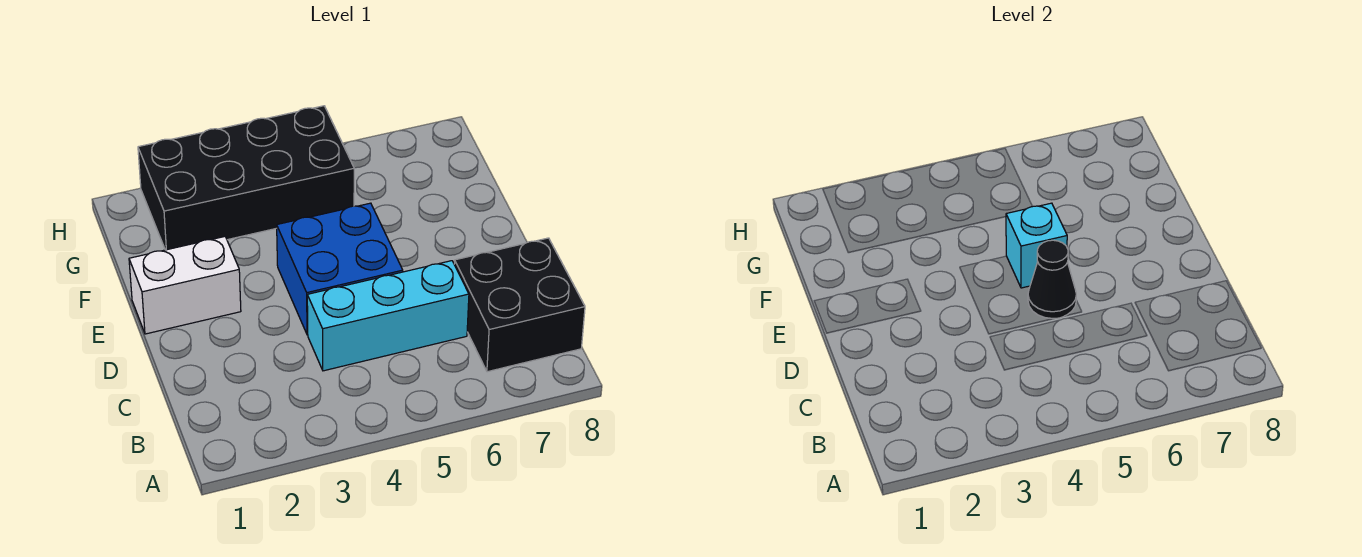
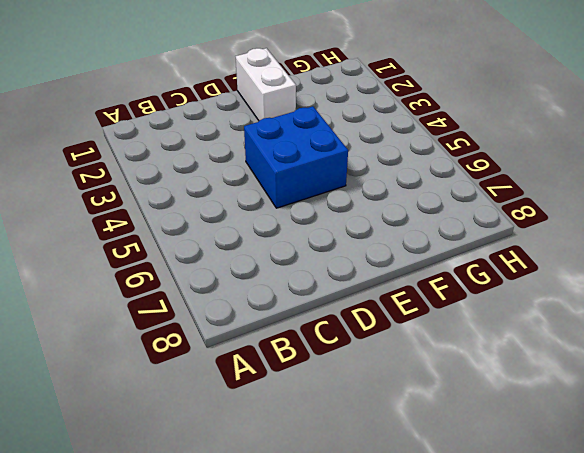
none -> black brick B7:C8 level 1
none -> cyan brick C4:C6 level 1

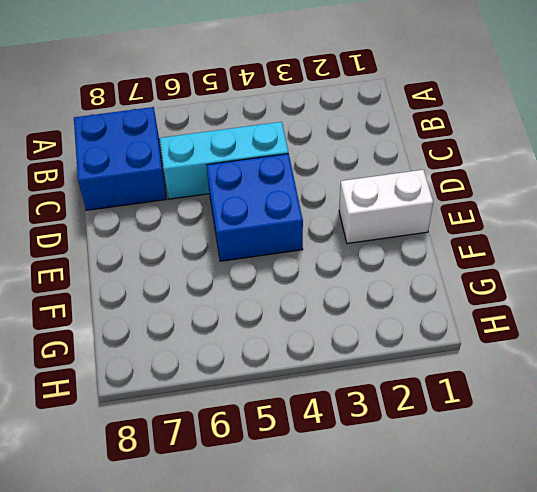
blue brick B7:C8 level 1 -> black brick B7:C8 level 1
none -> black brick G2:H5 level 1
none -> black cone D5 level 2

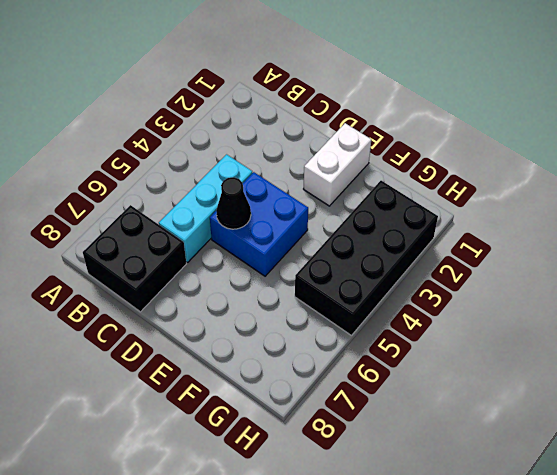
none -> cyan brick E5 level 2

